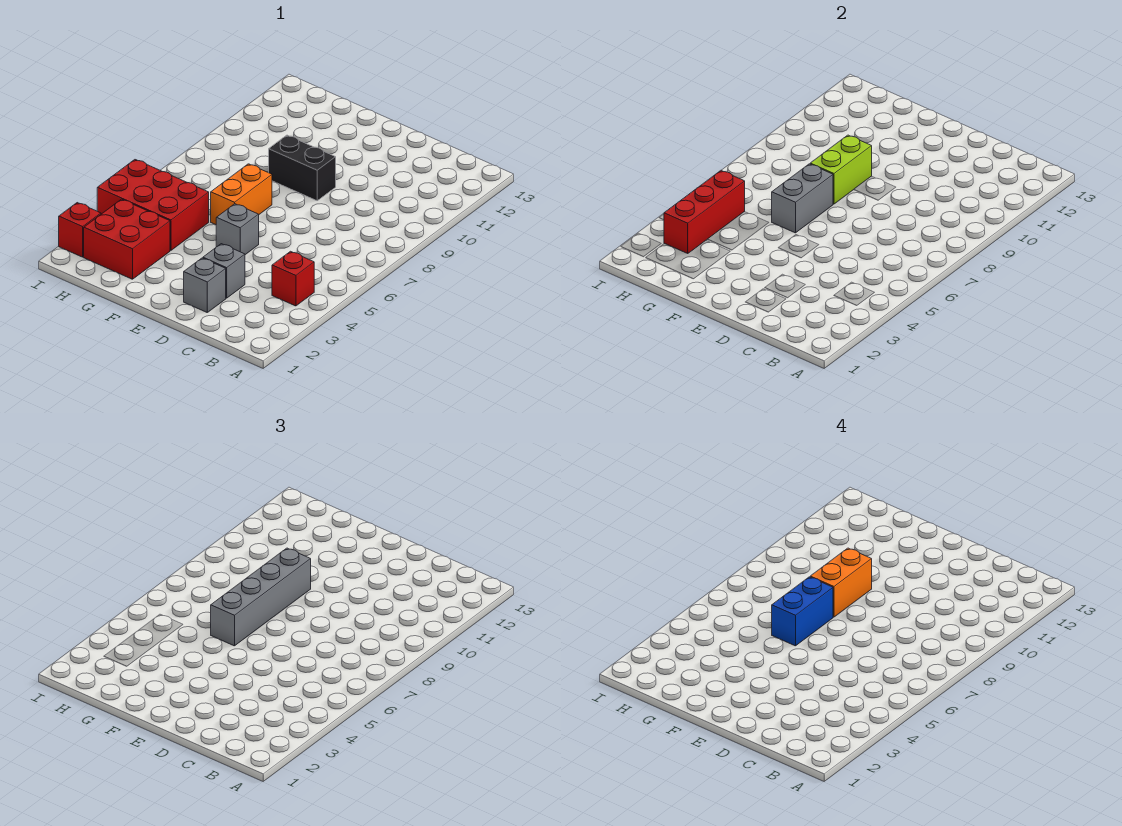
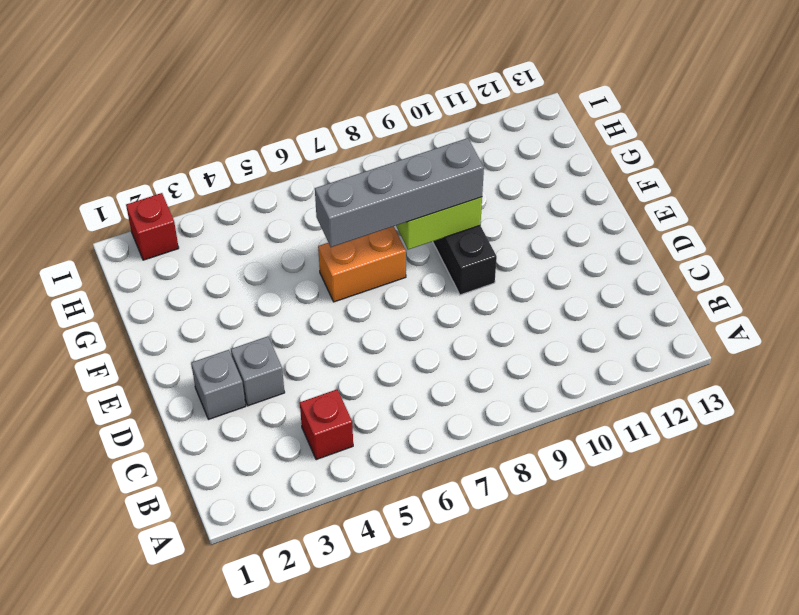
none -> grey brick E5 level 1
none -> red brick G2:H3 level 1
none -> red brick G4:I5 level 1

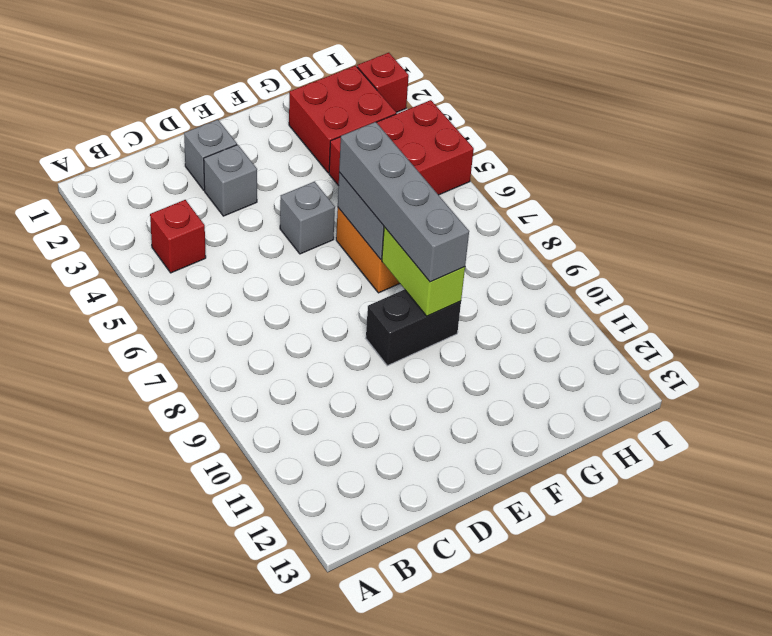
none -> red brick H3:H5 level 2
none -> blue brick F6:F7 level 4
none -> orange brick F8:F9 level 4

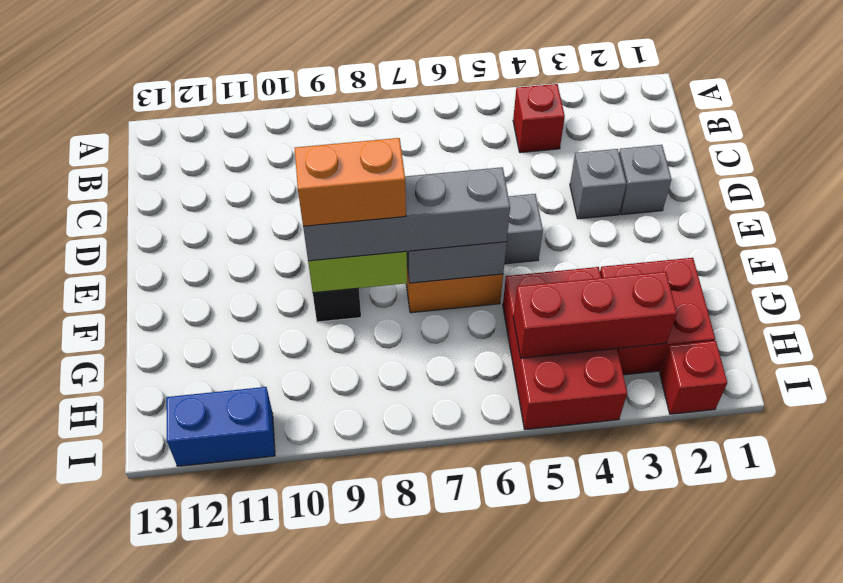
blue brick I11:I12 level 1 -> blue brick F6:F7 level 4

